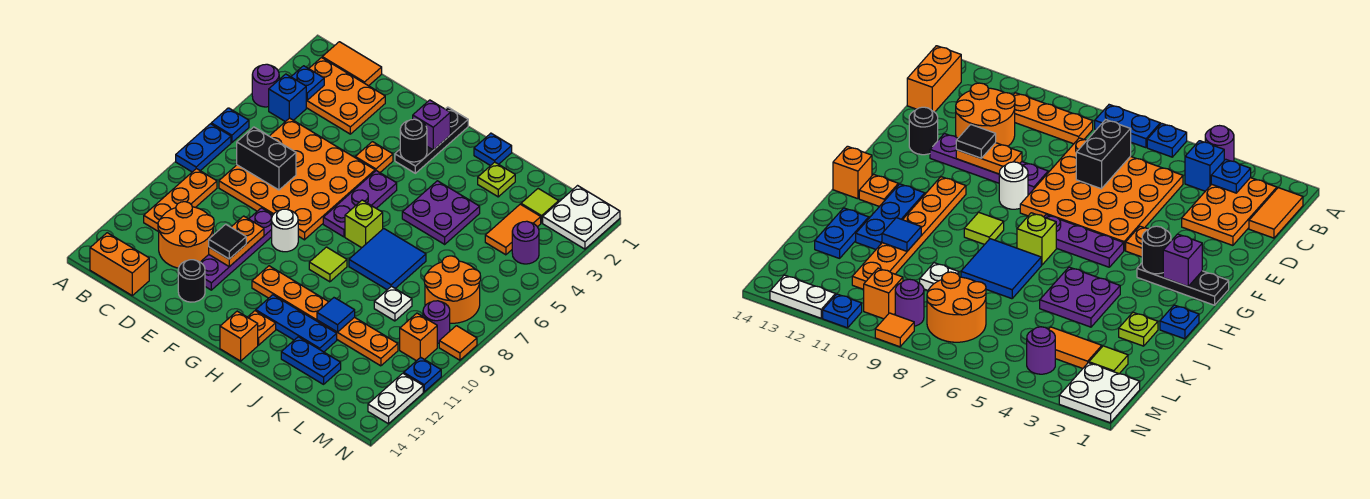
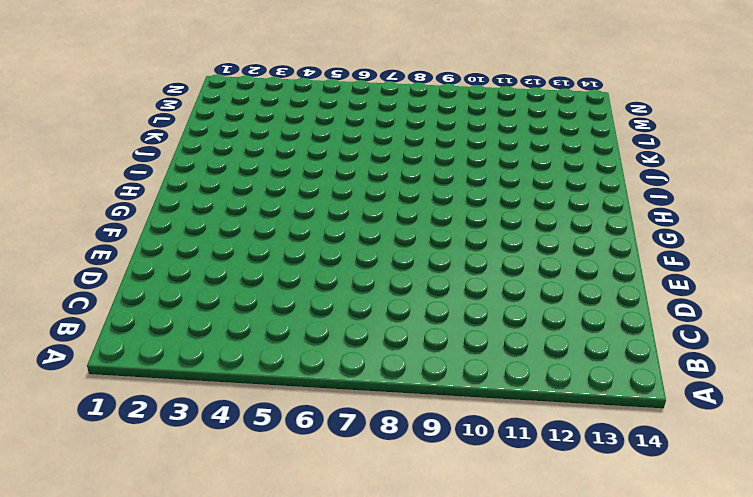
none -> purple round brick A4 level 1
none -> blue plate A6 level 1
none -> blue plate A7:A8 level 1
none -> orange tile B1:C1 level 1

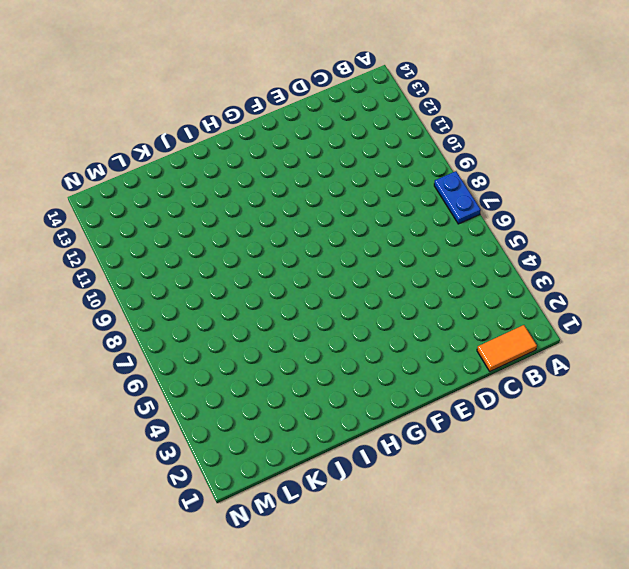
none -> purple round brick A4 level 1
none -> blue plate A6 level 1
none -> orange plate B2:D3 level 1
none -> blue brick B4 level 1

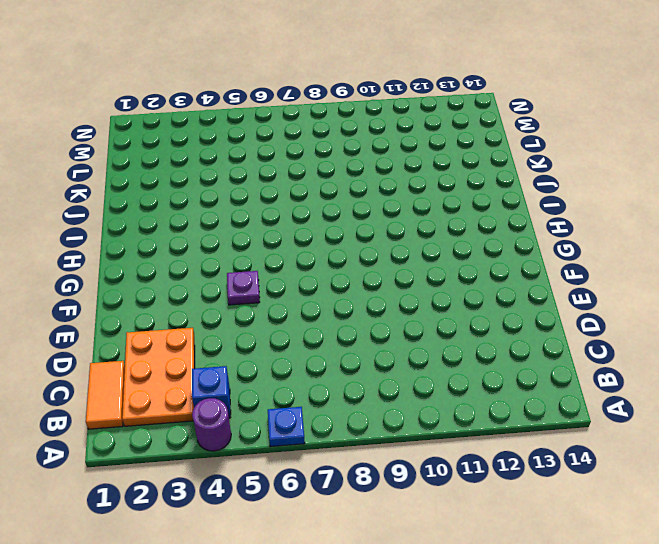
purple plate F5 level 1 -> orange plate C5:F8 level 1
none -> blue plate A7:A8 level 1
none -> orange plate B9:B11 level 1
none -> orange brick B14:C14 level 1
none -> orange round brick C11:D12 level 1

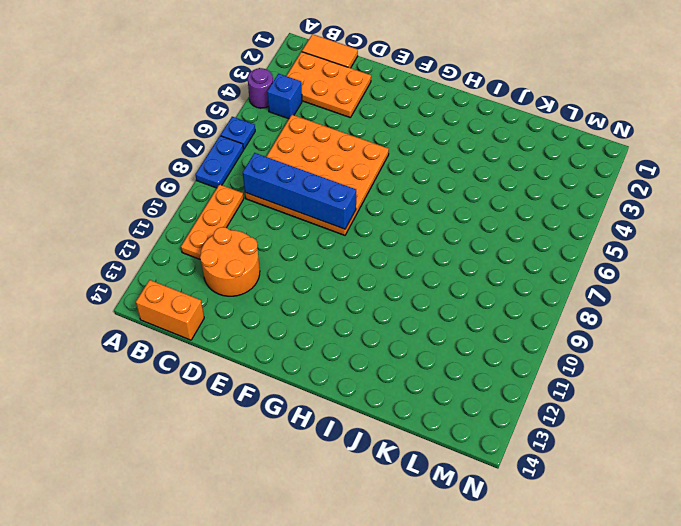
blue brick C8:F8 level 2 -> none
none -> purple plate E9:E12 level 1
none -> black round brick E13 level 1
none -> orange plate F4 level 1
none -> white round brick F9 level 1

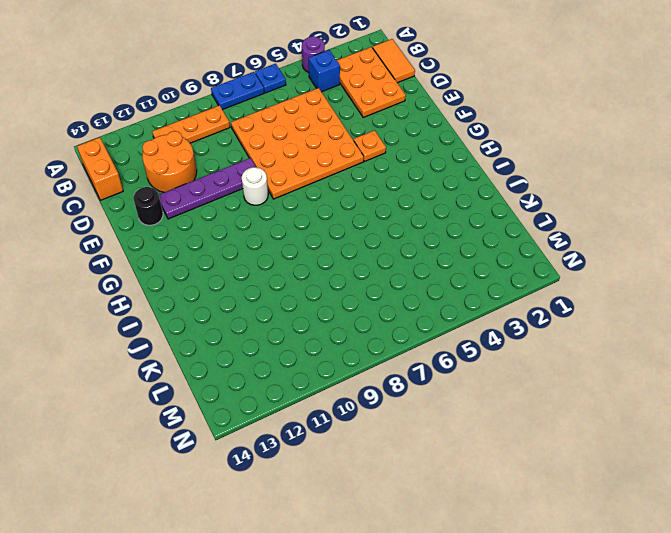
none -> black plate G1:G3 level 1
none -> purple plate G5:G7 level 1
none -> orange plate G11:L11 level 1
none -> lime brick H7 level 1

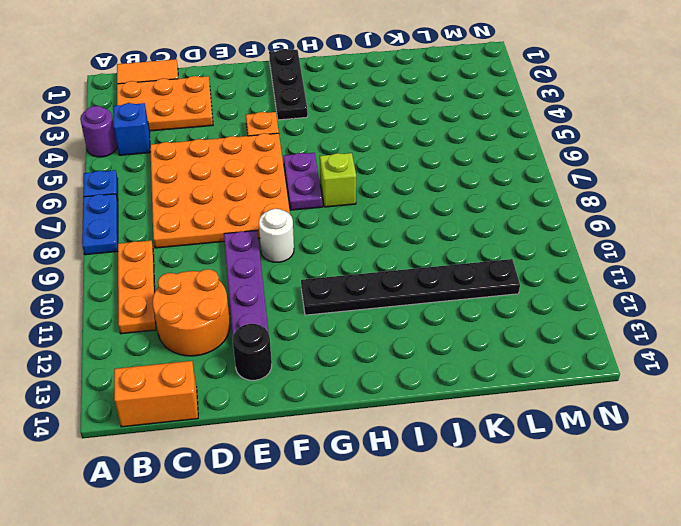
purple plate G6:G7 level 1 -> purple plate G5:G7 level 1
black plate G11:L11 level 1 -> orange plate G11:L11 level 1
none -> lime tile H9 level 1
none -> blue plate H12:J12 level 1
none -> orange plate H13 level 1
none -> orange brick H14 level 1

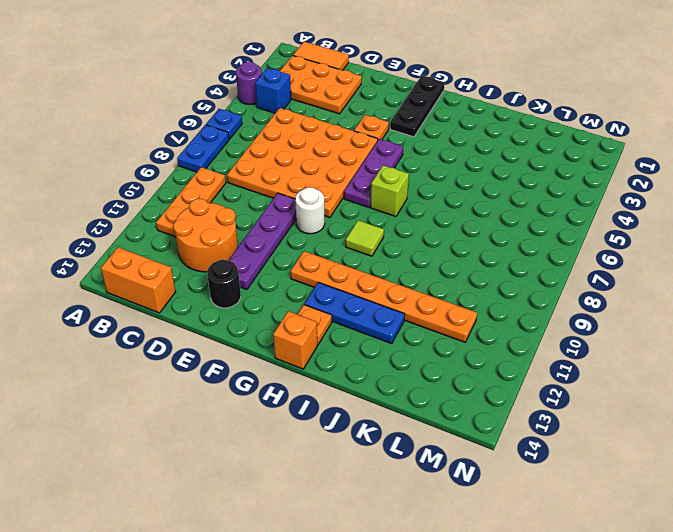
none -> blue plate I1 level 1
none -> purple plate I4:J5 level 1
none -> blue tile I7:J8 level 1
none -> lime plate J2 level 1

